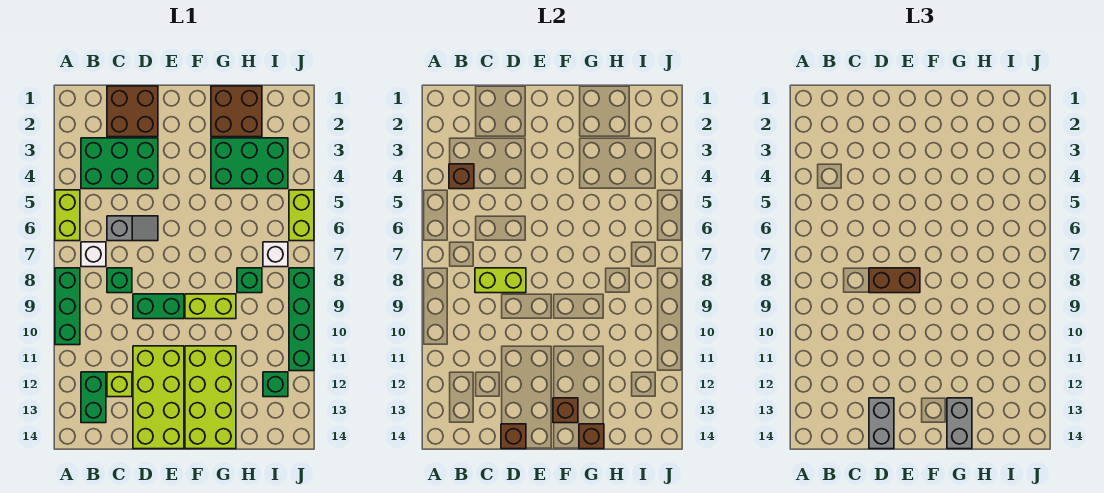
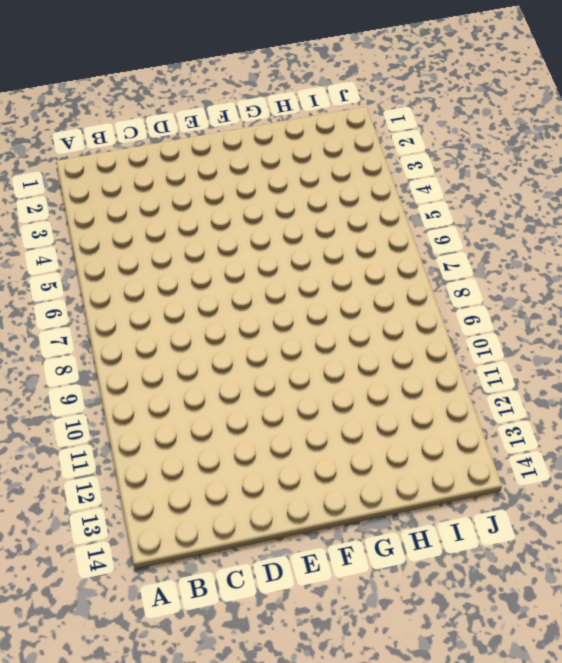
none -> lime brick A5:A6 level 1
none -> green brick A8:A10 level 1
none -> green brick B3:D4 level 1

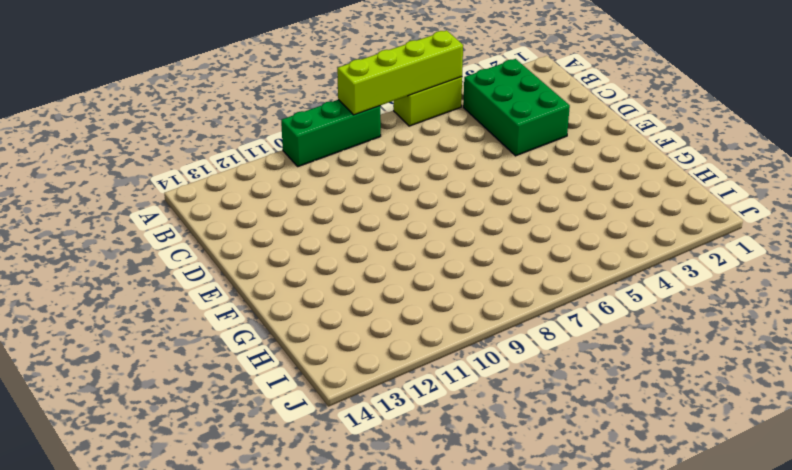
lime brick A5:A8 level 2 -> none
none -> white brick B7 level 1
none -> green brick B12:B13 level 1
none -> brown brick C1:D2 level 1

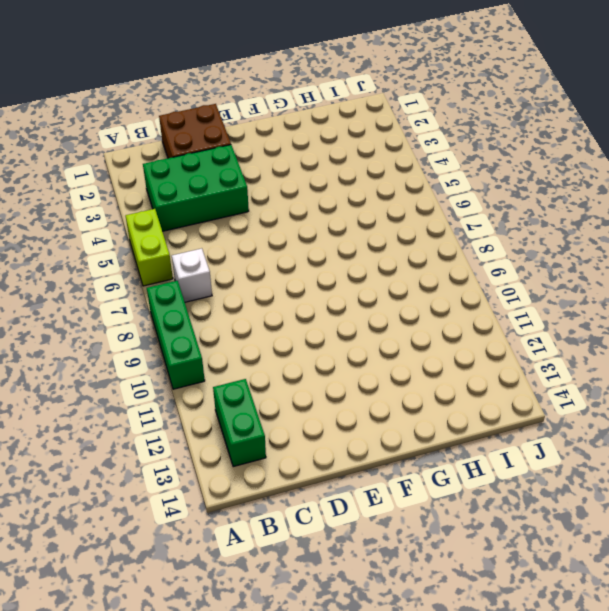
none -> grey slope C6:D6 level 1 top C
none -> green brick C8 level 1
none -> lime brick C12 level 1

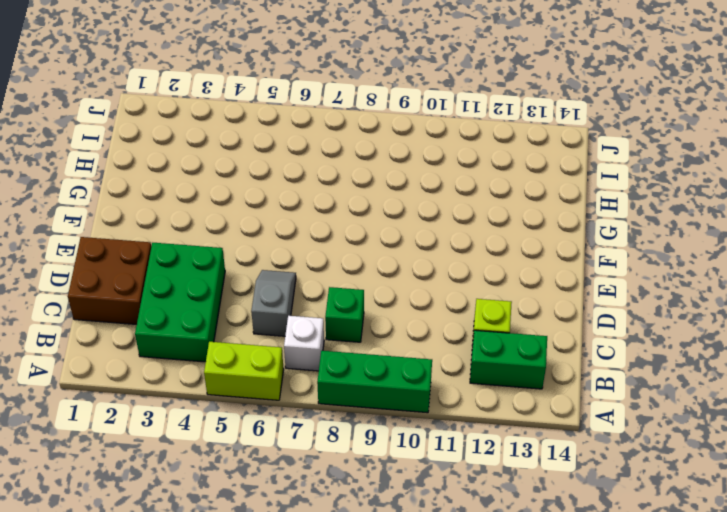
none -> green brick D9:E9 level 1
none -> lime brick D11:E14 level 1
none -> lime brick F9:G9 level 1

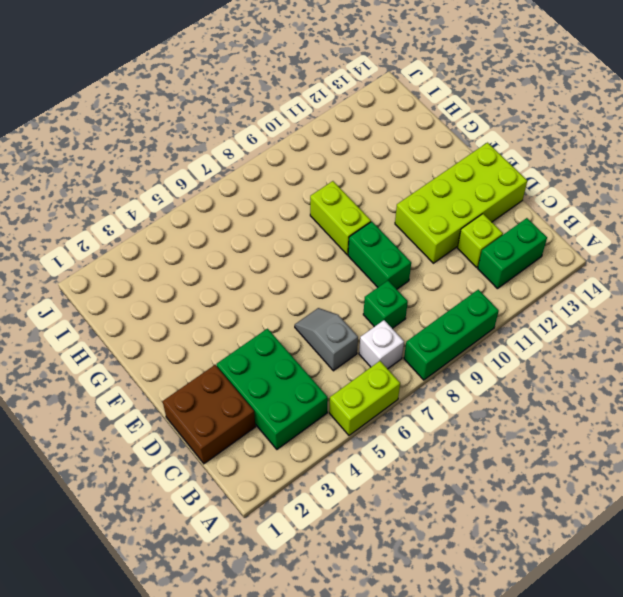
none -> lime brick F11:G14 level 1
none -> brown brick G1:H2 level 1
none -> green brick G3:I4 level 1

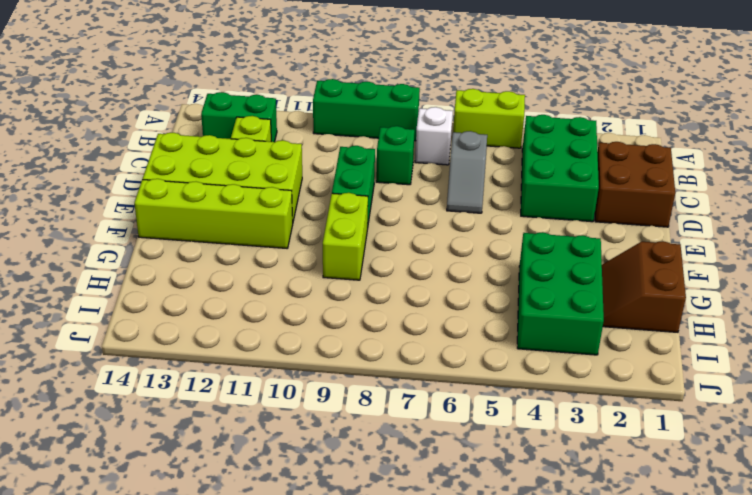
lime brick F11:F14 level 1 -> lime brick F11:G14 level 1
brown slope G1:H2 level 1 top 1 -> brown brick G1:H2 level 1
none -> green brick H8 level 1
none -> white brick I7 level 1
none -> green brick I12 level 1

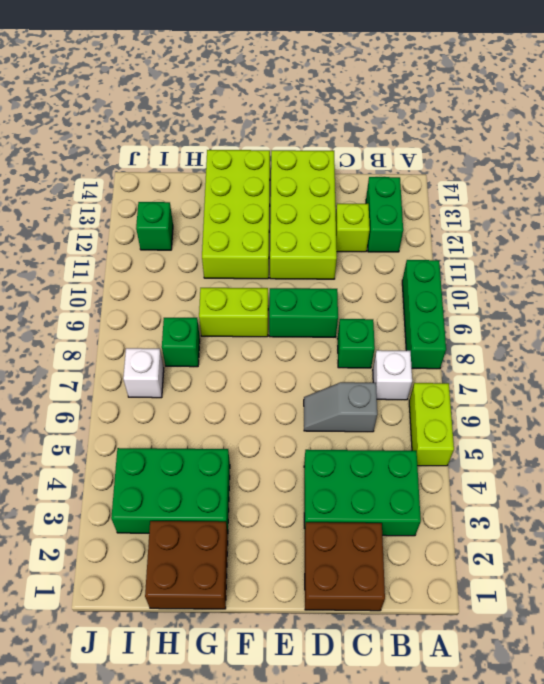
none -> lime brick J5:J6 level 1
none -> green brick J8:J11 level 1
none -> brown brick B4 level 2

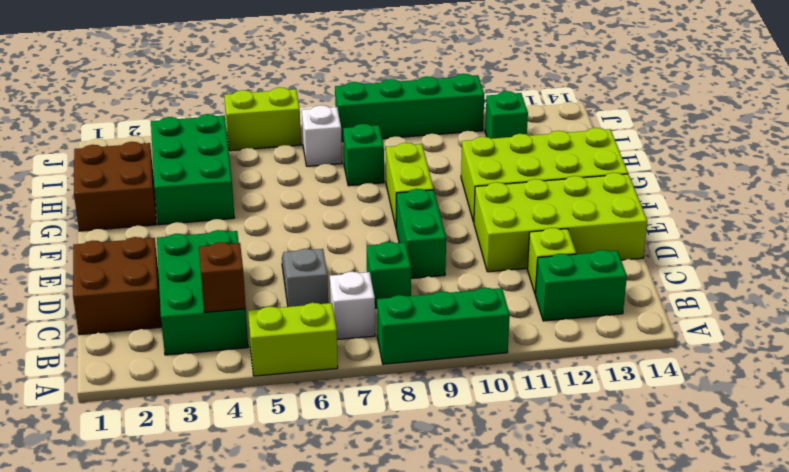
none -> lime brick C8:D8 level 2
none -> brown brick D14 level 2
none -> brown brick F13 level 2

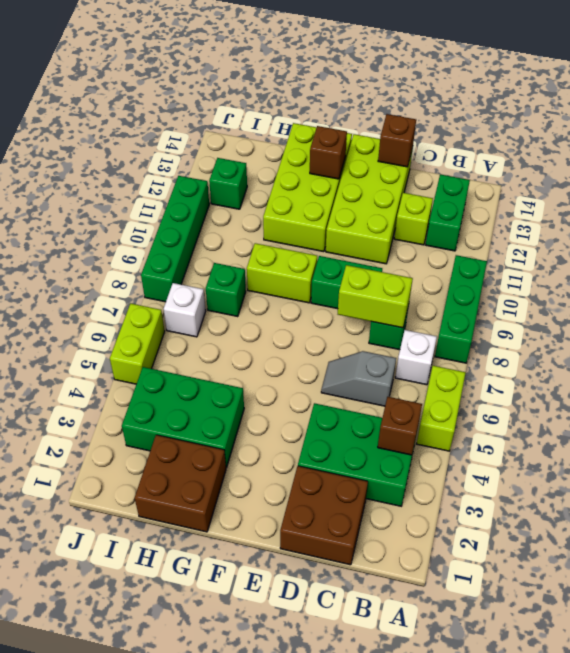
none -> brown brick G14 level 2
none -> brown brick D8:E8 level 3
none -> grey brick D13:D14 level 3

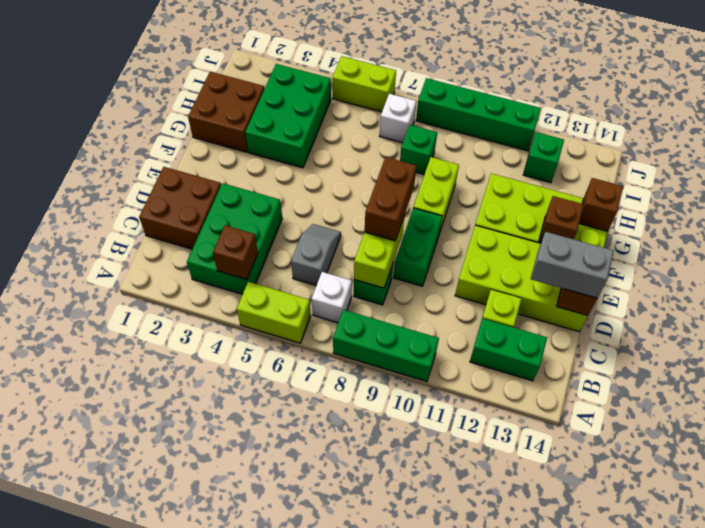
none -> grey brick G13:G14 level 3

